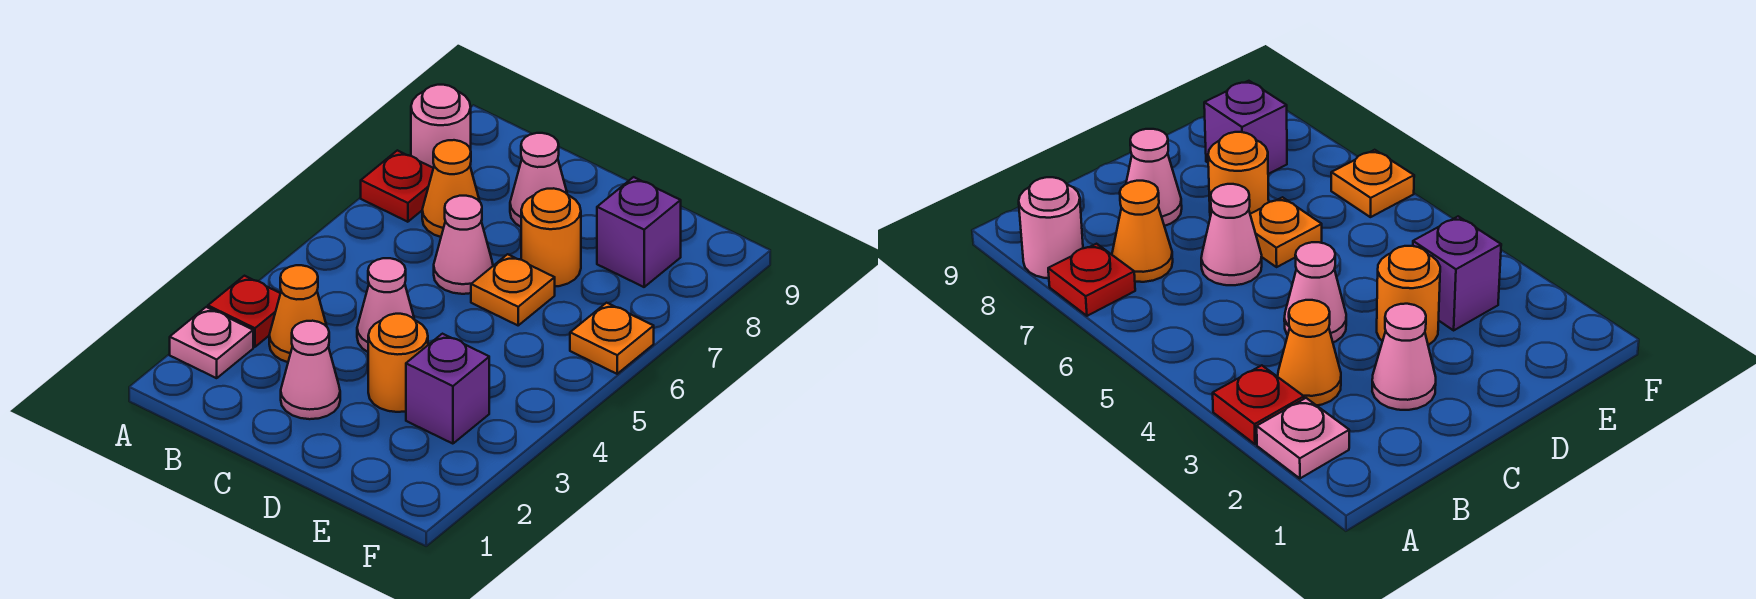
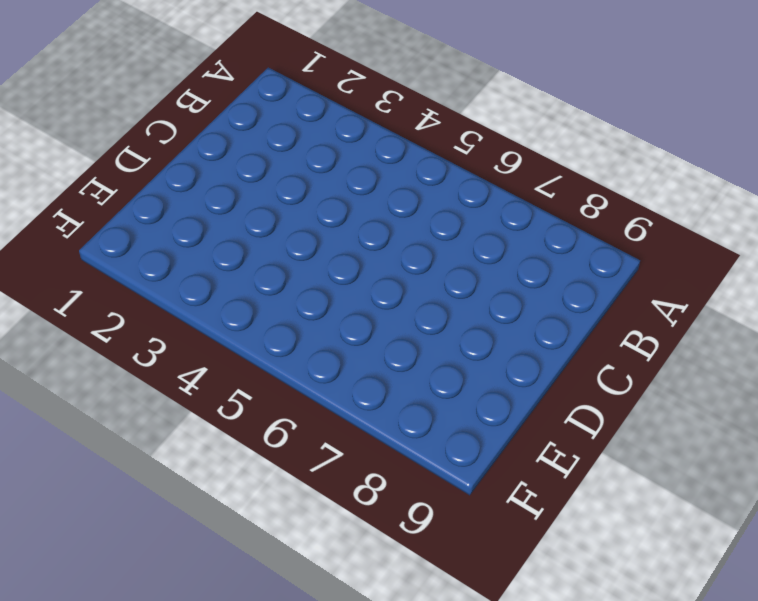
none -> pink plate A2 level 1
none -> red plate A3 level 1
none -> red plate A7 level 1

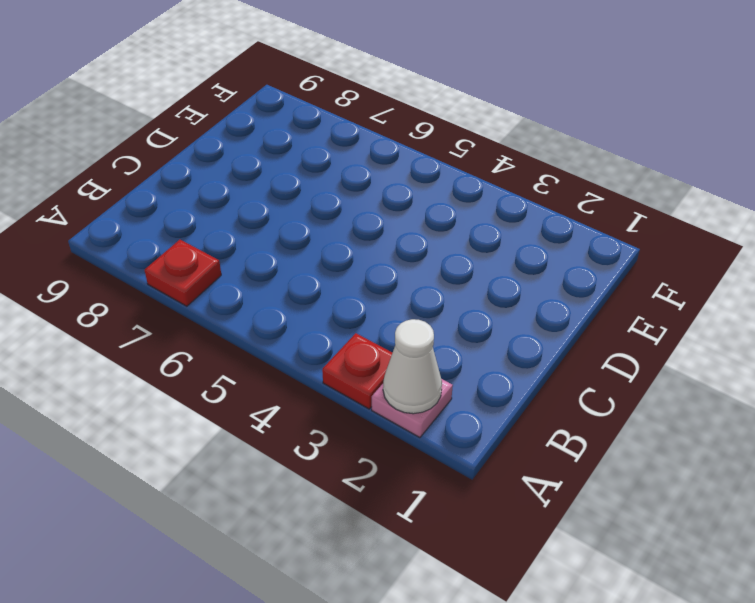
white cone A2 level 2 -> none
none -> pink round brick A8 level 1
none -> orange cone B3 level 1
none -> orange cone B7 level 1

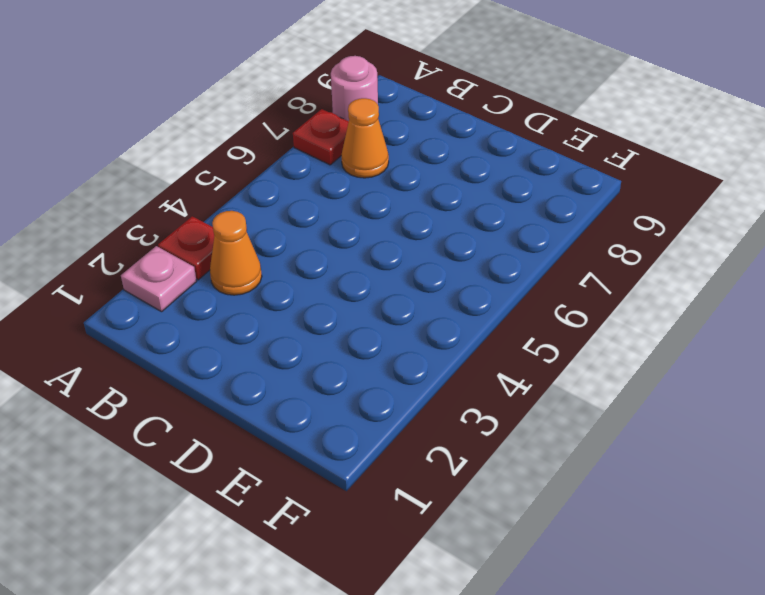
none -> pink cone C2 level 1
none -> pink cone C4 level 1
none -> pink cone C6 level 1

